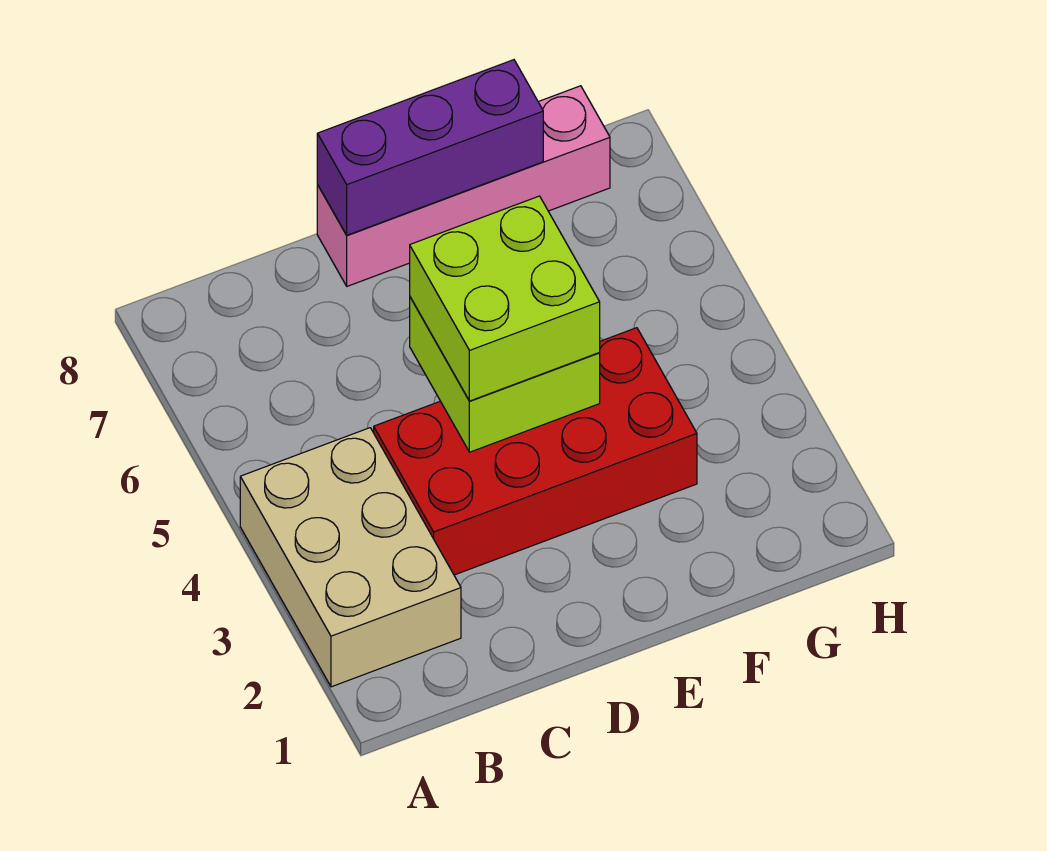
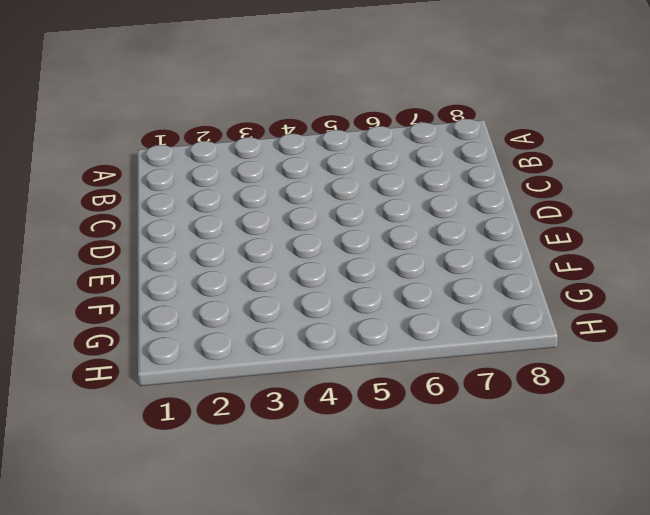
none -> tan brick A2:B4 level 1
none -> red brick C3:F4 level 1

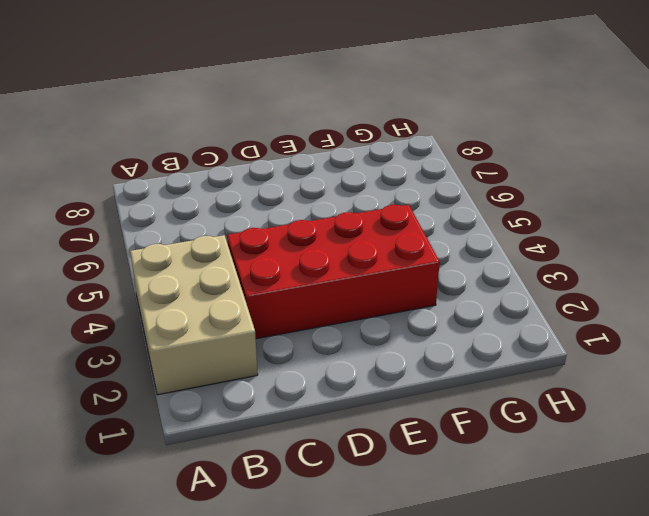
none -> pink brick D8:G8 level 1
none -> lime brick D4:E5 level 2

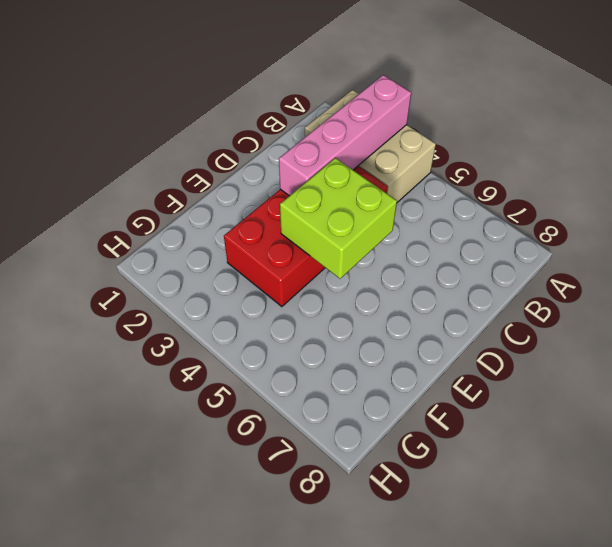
pink brick A3:D3 level 2 -> pink brick D8:G8 level 1
none -> purple brick D8:F8 level 2
none -> lime brick D4:E5 level 3

